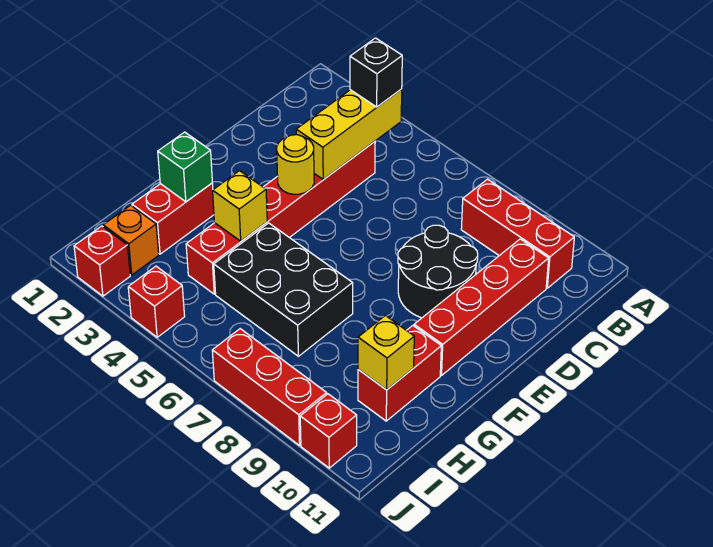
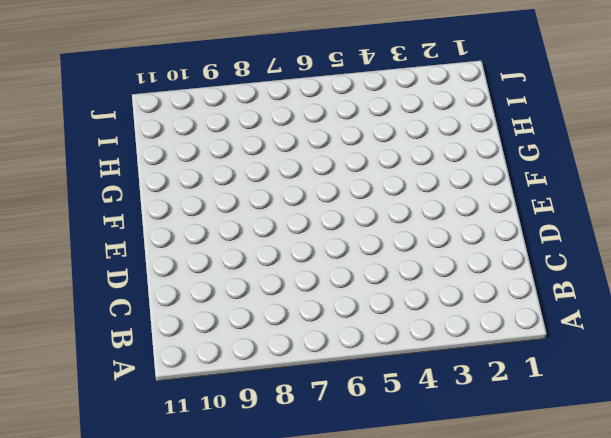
none -> red brick B8:B10 level 1
none -> red brick C4:H4 level 1
none -> red brick C10:F10 level 1

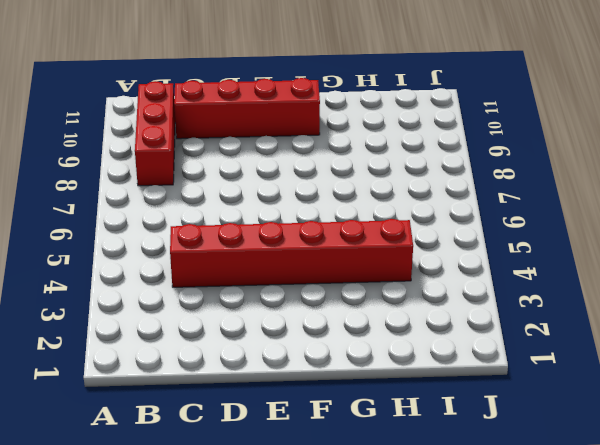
none -> black round brick D8:E9 level 1
none -> red brick G2:H2 level 1
none -> black brick G5:H7 level 1

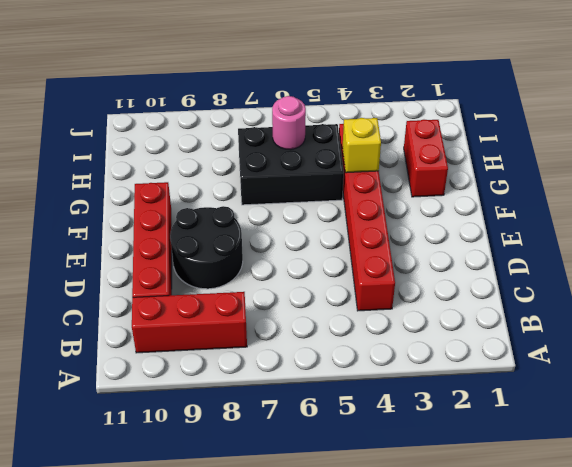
pink round brick H6 level 2 -> none
none -> red brick G10:H10 level 1
none -> orange brick I2 level 1
none -> red brick J2 level 1

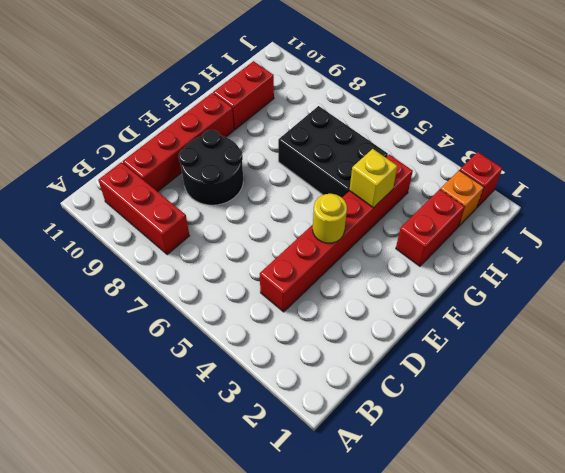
none -> red brick J4 level 1
none -> red brick J7:J9 level 1
none -> red brick J10 level 1

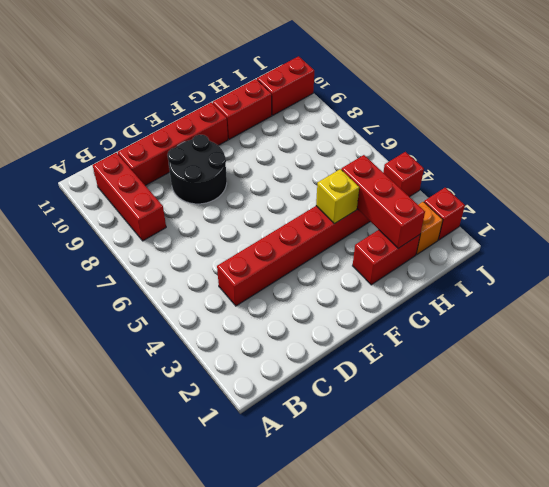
red brick H2:H4 level 2 -> red brick J7:J9 level 1
red brick I10:J10 level 1 -> red brick J10 level 1
none -> black brick G5:H7 level 1
none -> yellow brick B4:D4 level 2
none -> yellow round brick E4 level 2

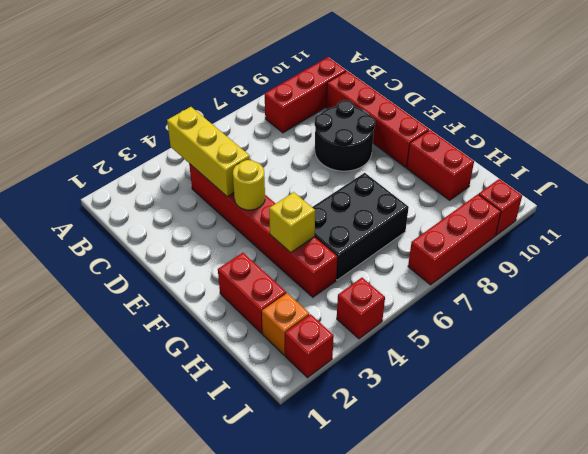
none -> green brick G2 level 2
none -> yellow brick H10 level 2
none -> black brick B4 level 3

